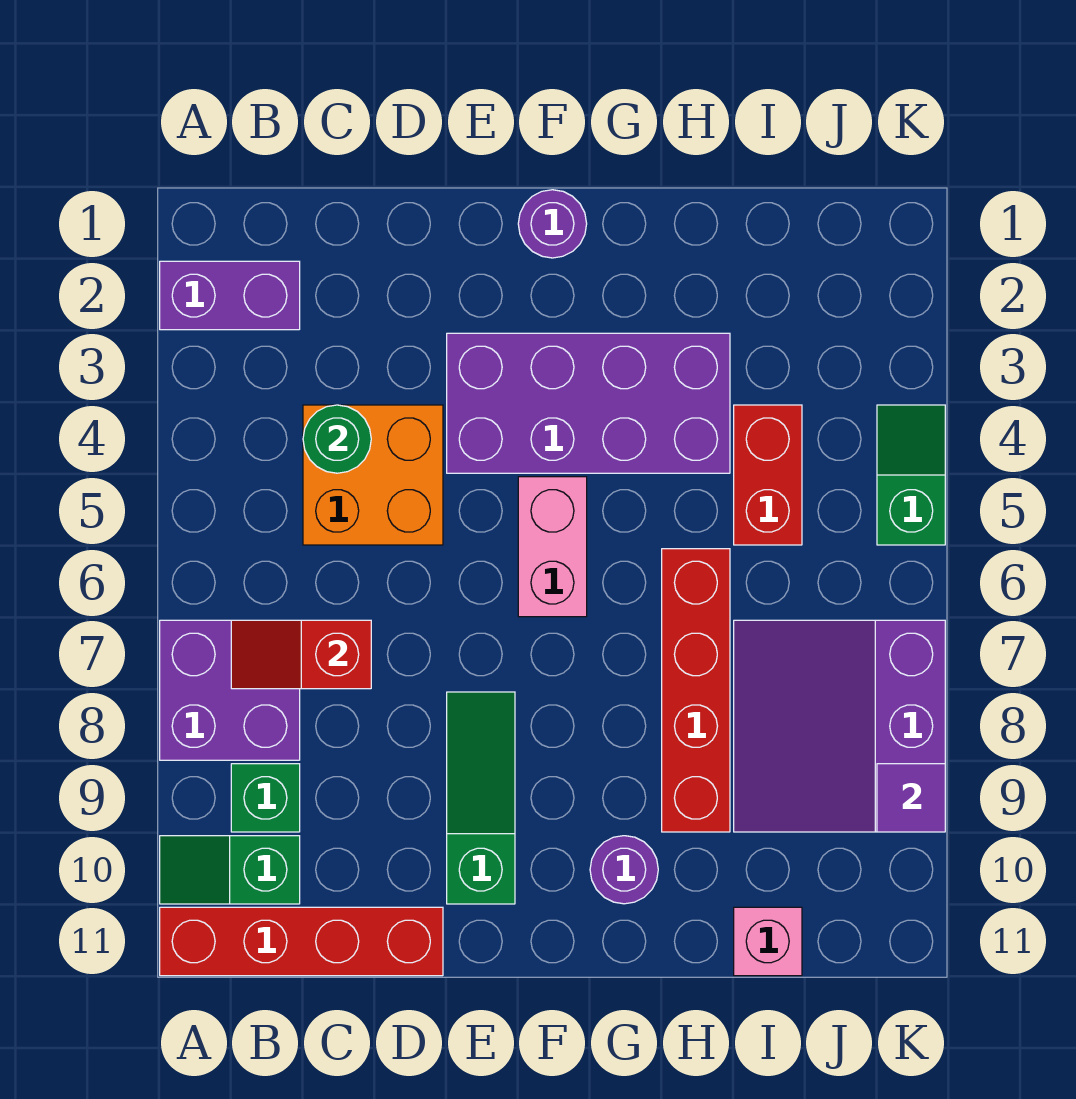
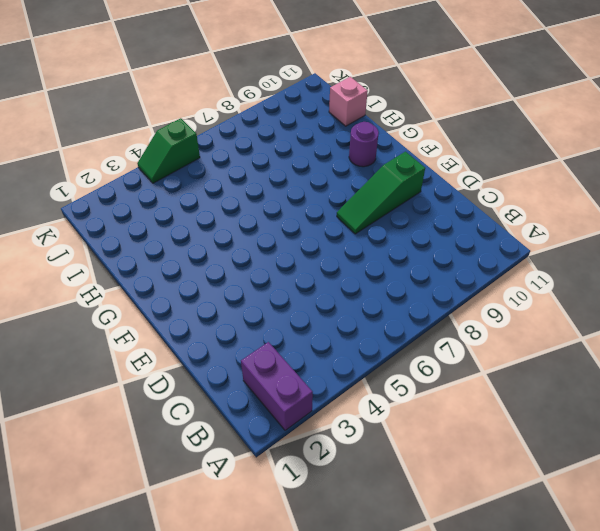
none -> purple brick A7:B8 level 1
none -> green slope A10:B10 level 1 top B
none -> red brick A11:D11 level 1

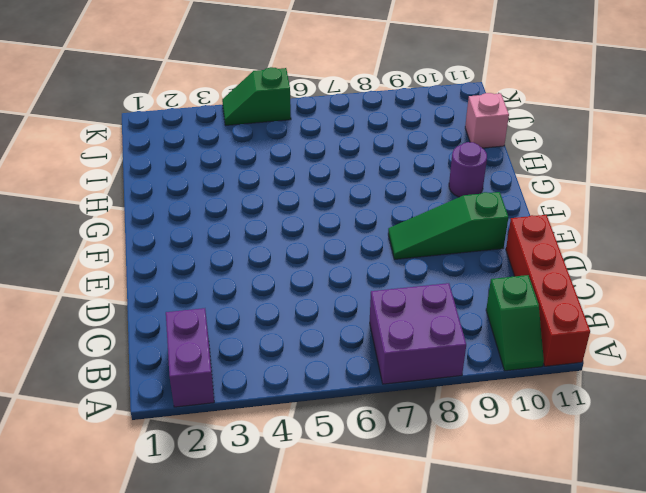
none -> green brick B9 level 1
none -> orange brick C4:D5 level 1
none -> purple brick E3:H4 level 1

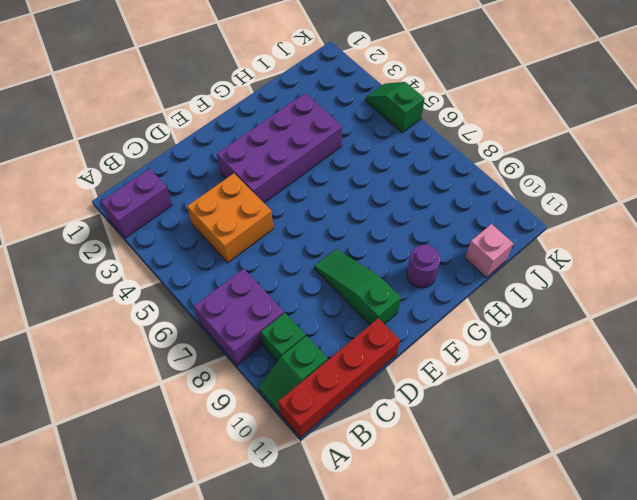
none -> purple round brick F1 level 1
none -> pink brick F5:F6 level 1
none -> red brick H6:H9 level 1

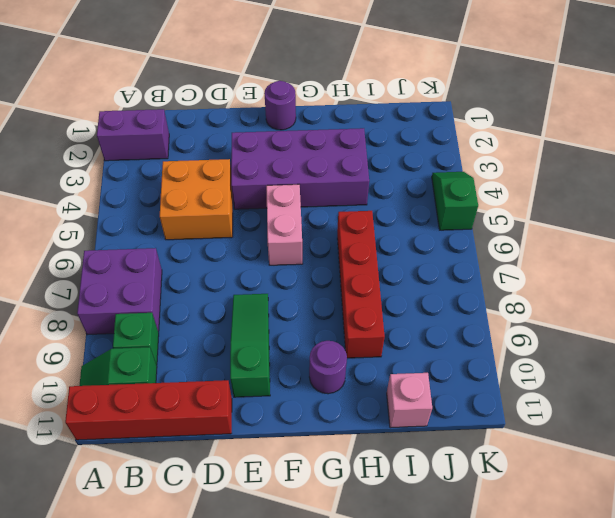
none -> red brick I4:I5 level 1
none -> purple slope I7:K9 level 1 top K
none -> red slope B7:C7 level 2 top C

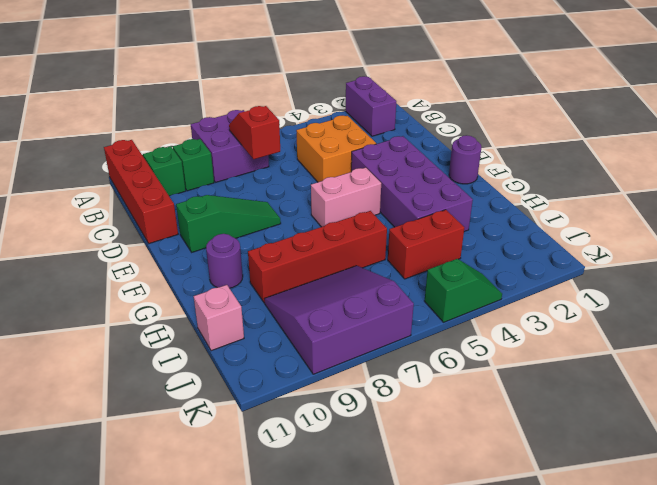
none -> green round brick C4 level 2
none -> purple tile K9 level 2

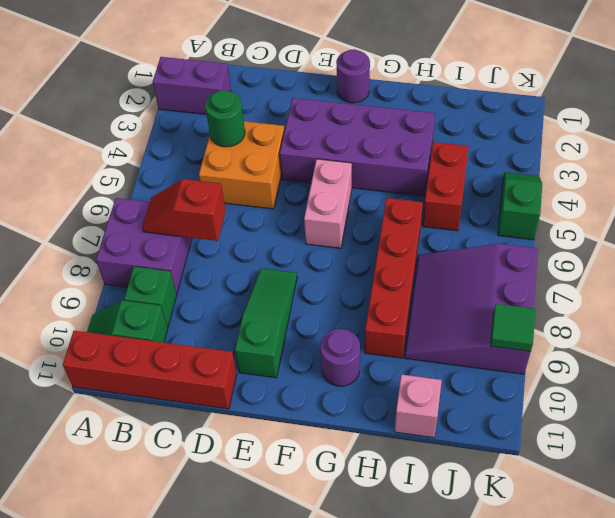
green tile K9 level 2 -> purple tile K9 level 2

